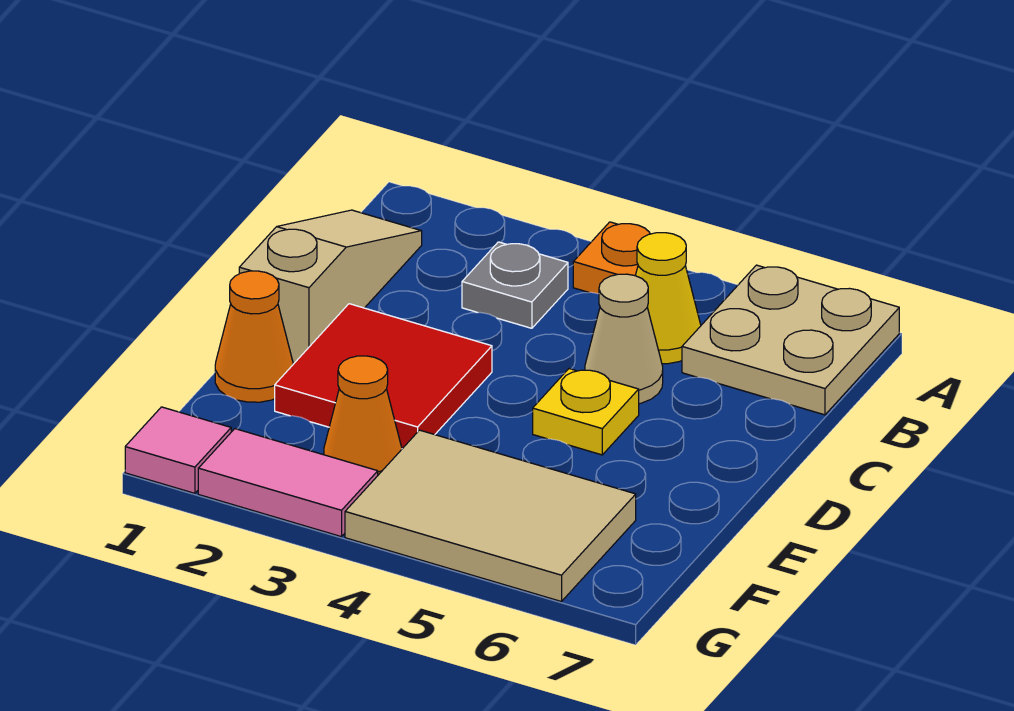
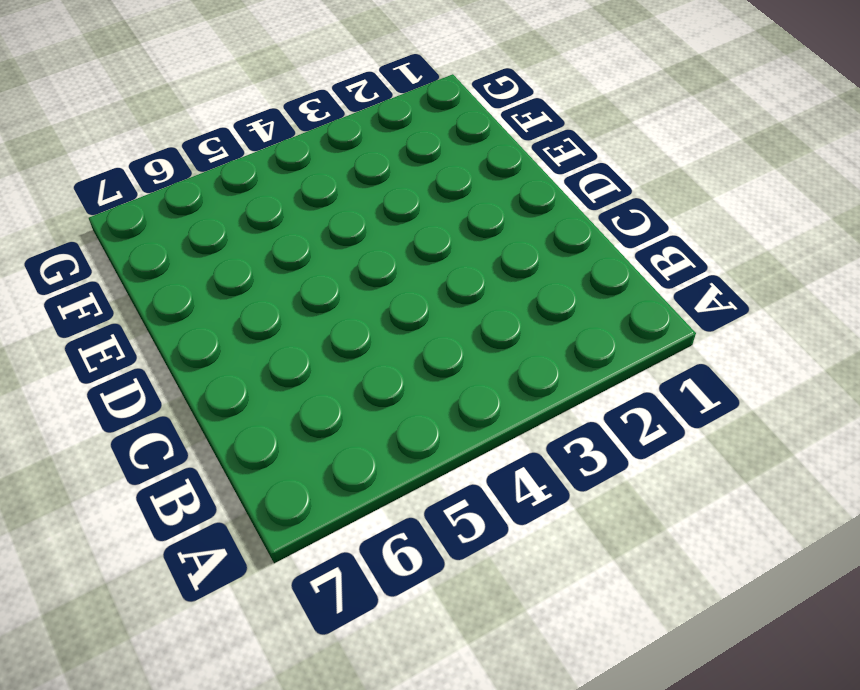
none -> orange plate A4 level 1
none -> tan plate A6:B7 level 1
none -> tan slope B1:D1 level 1 top D

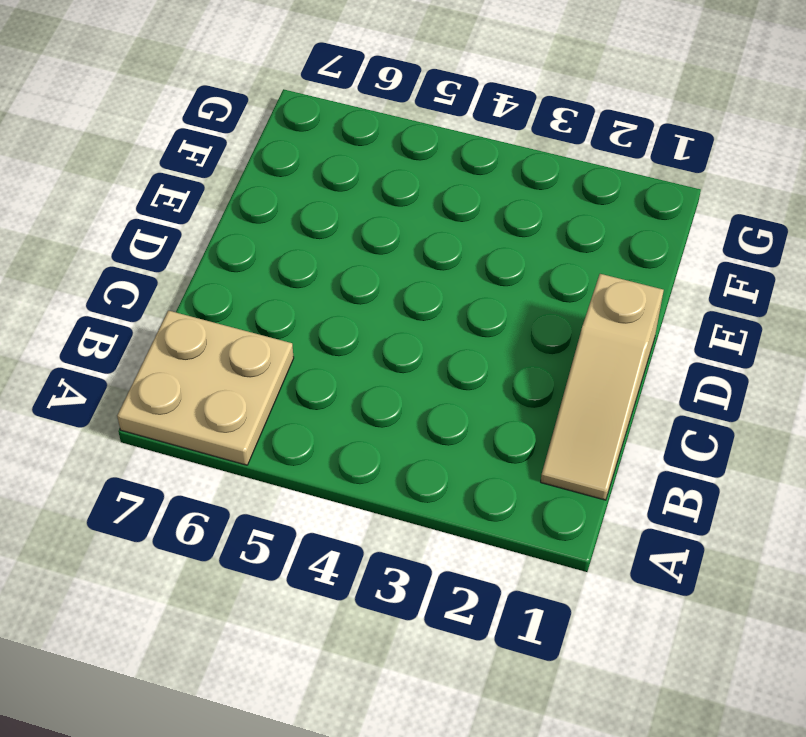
none -> orange plate A4 level 1
none -> grey plate B3 level 1
none -> yellow cone B5 level 1

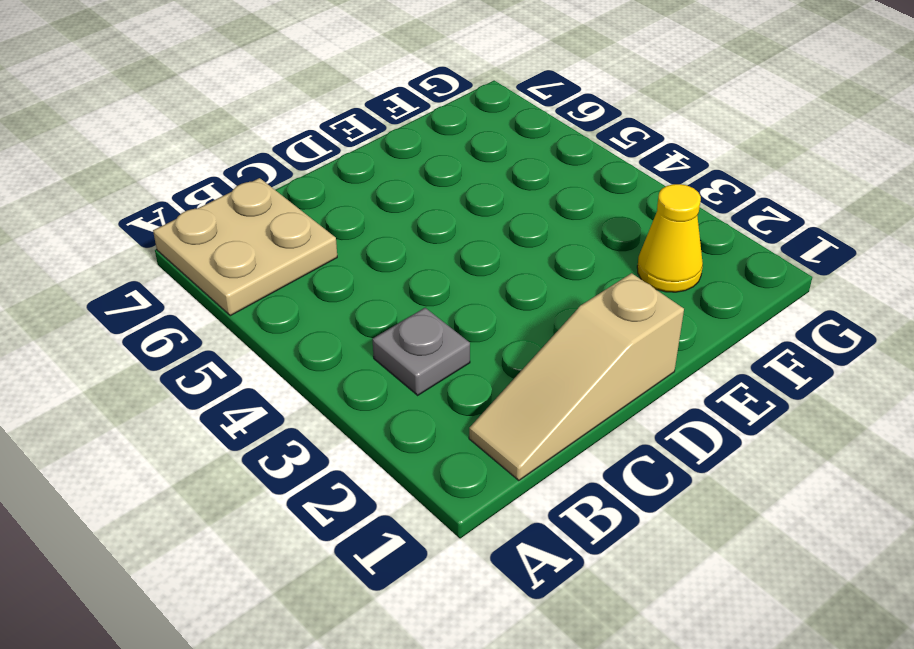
yellow cone F2 level 1 -> yellow cone B5 level 1
none -> orange plate A4 level 1
none -> tan cone C5 level 1
none -> red tile D2:E3 level 1

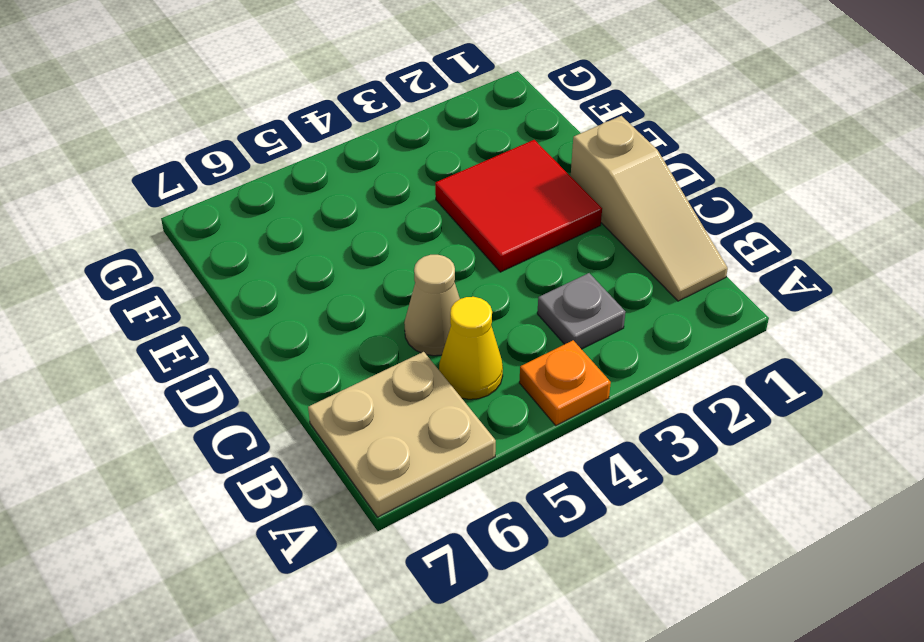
none -> yellow plate D5 level 1
none -> orange cone E1 level 1
none -> orange cone F3 level 1

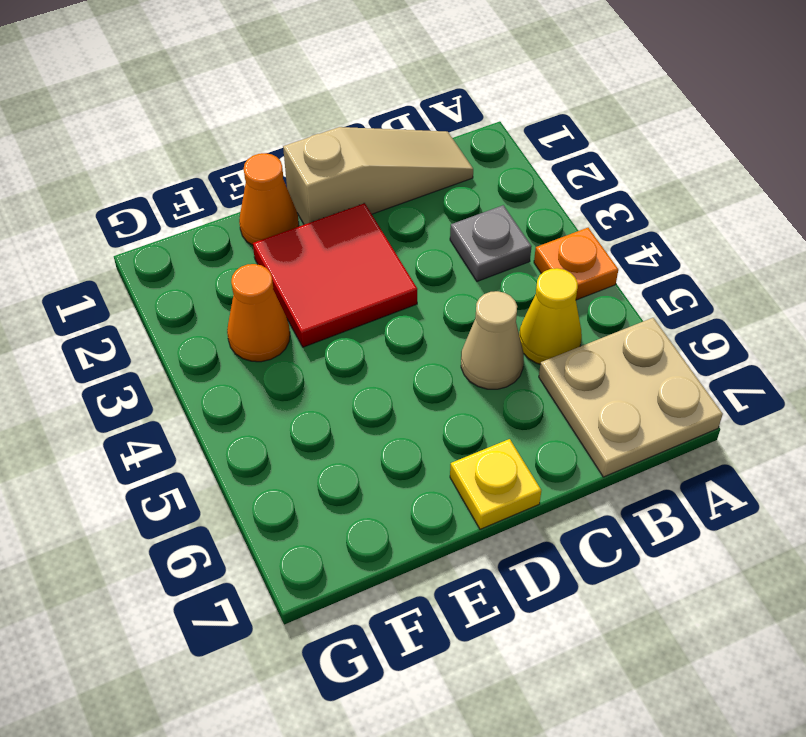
yellow plate D7 level 1 -> yellow plate D5 level 1
none -> tan tile F4:G6 level 1
none -> pink tile G1 level 1
none -> pink tile G2:G3 level 1

